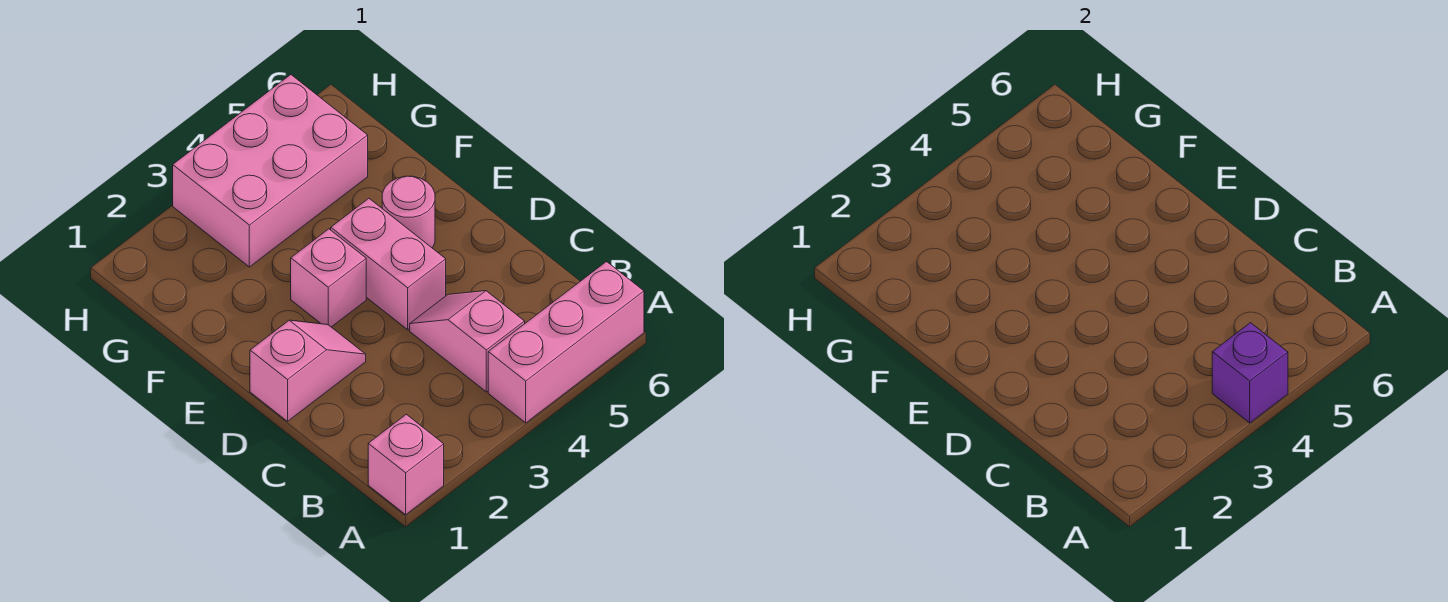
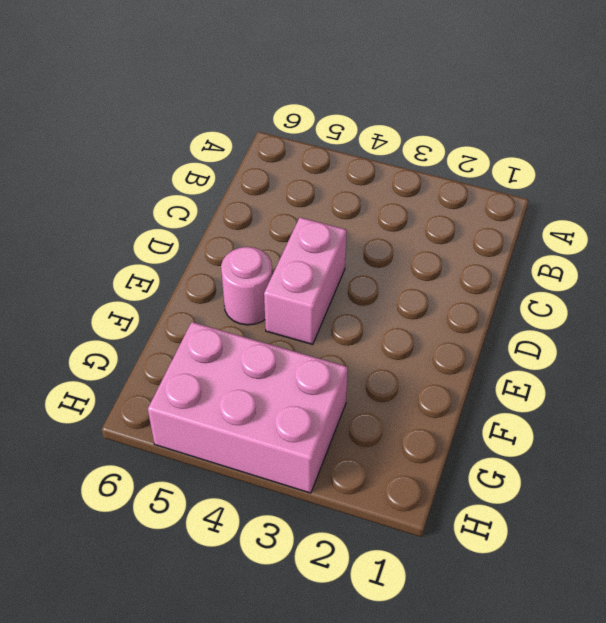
none -> pink brick A1 level 1
none -> pink brick A4:A6 level 1

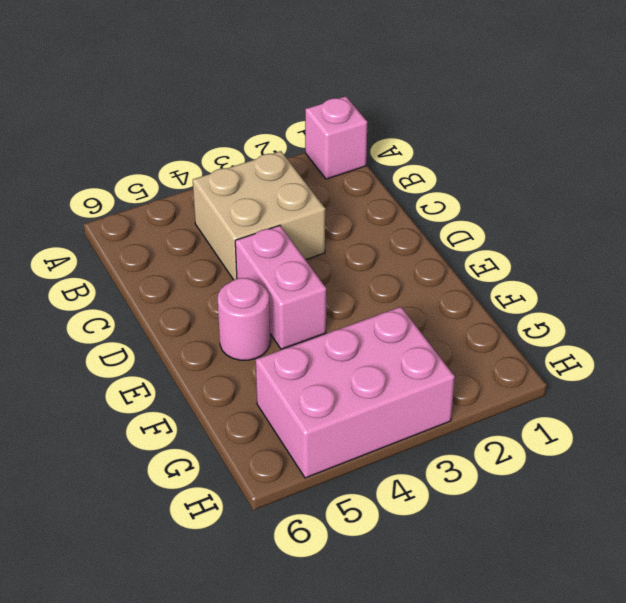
tan brick B3:C4 level 1 -> pink slope B4:C4 level 1 top B
none -> pink brick A4:A6 level 1
none -> pink slope D1:D2 level 1 top 1

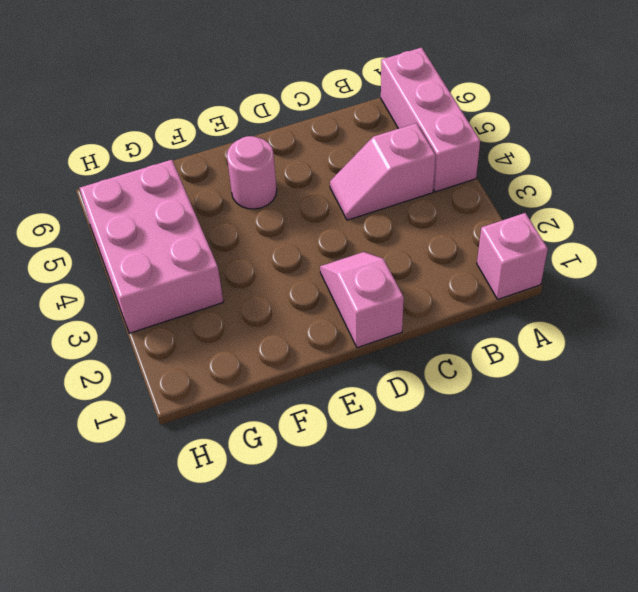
none -> pink brick D4:E4 level 1
none -> pink brick E3 level 1

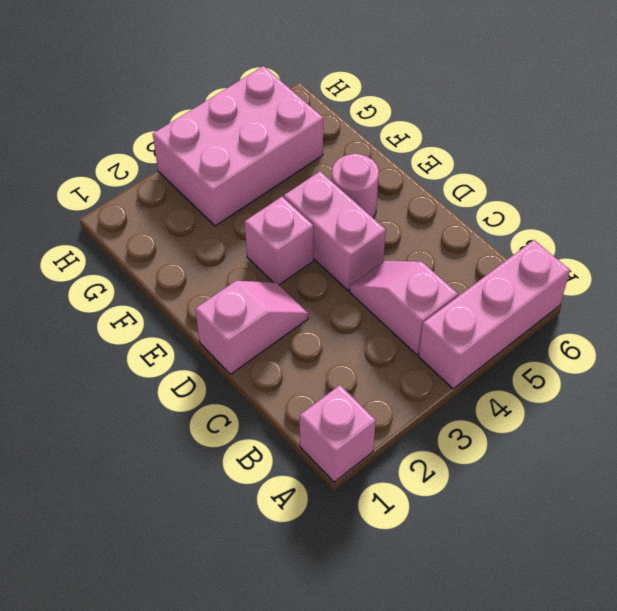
none -> purple brick A4 level 2

